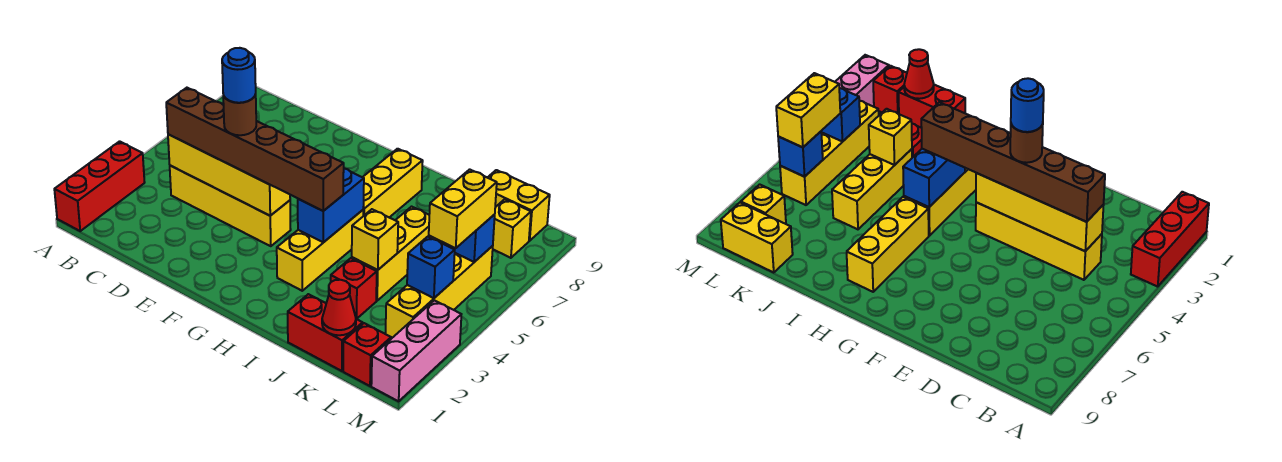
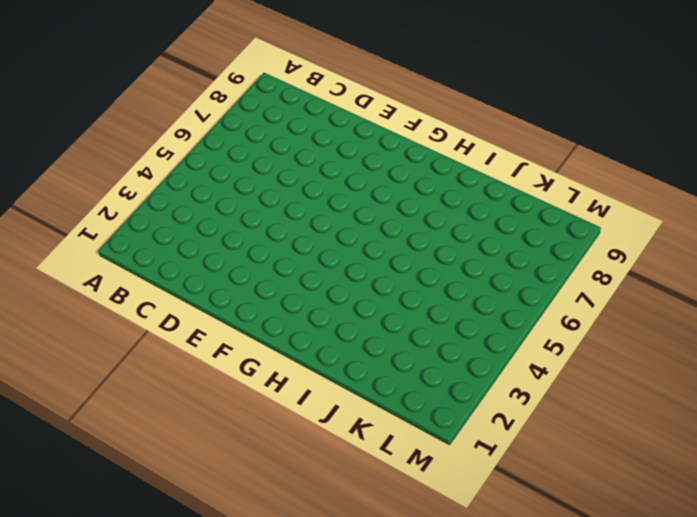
none -> red brick A1:A3 level 1
none -> yellow brick C4:F4 level 1
none -> yellow brick H3:H5 level 1

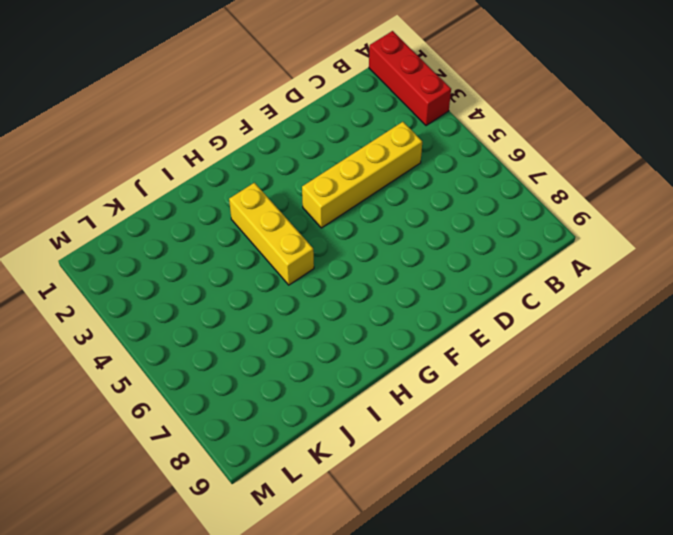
none -> yellow brick H6:H8 level 1
none -> red brick J1:K1 level 1
none -> red brick J3 level 1

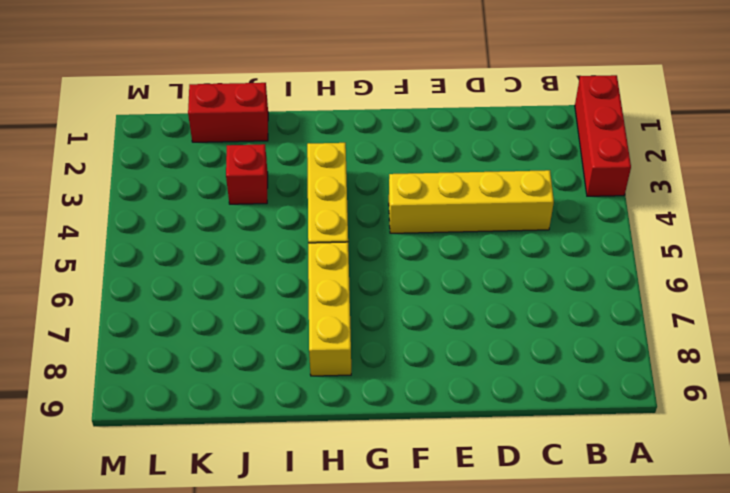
none -> yellow brick J4:J6 level 1
none -> yellow brick K9:L9 level 1
none -> red brick L1 level 1

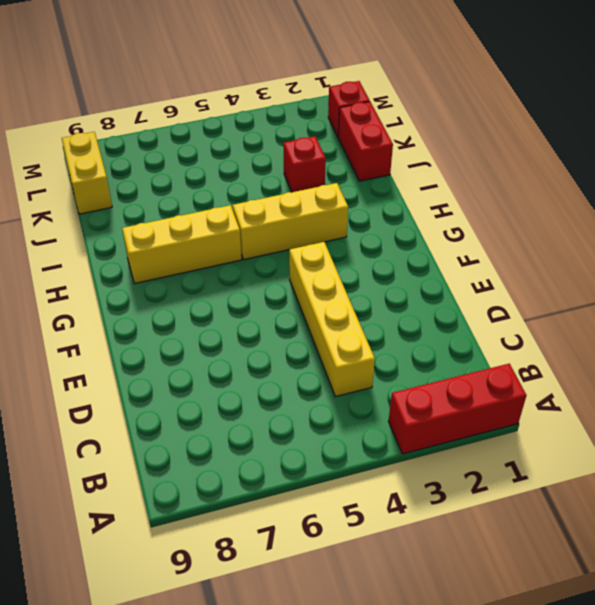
none -> yellow brick J4:J6 level 1
none -> yellow brick L3:L6 level 1
none -> yellow brick L8 level 1

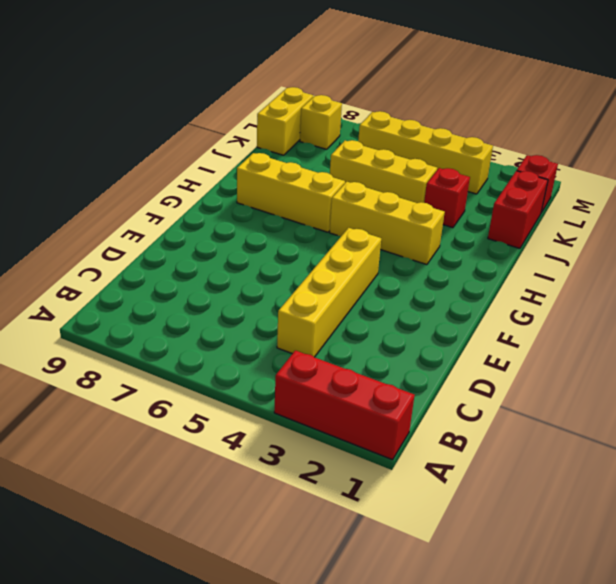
none -> pink brick M1:M3 level 1
none -> yellow brick C4:F4 level 2
none -> blue brick H4:H5 level 2

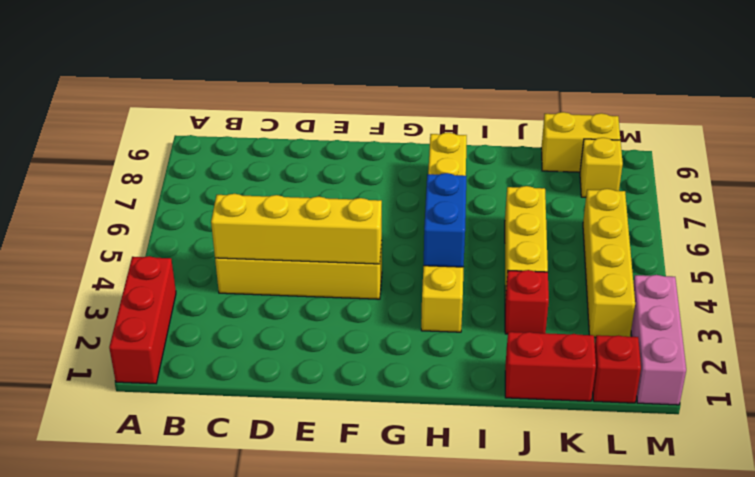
none -> yellow brick J4 level 2
none -> red cone K1 level 2
none -> blue brick L4 level 2

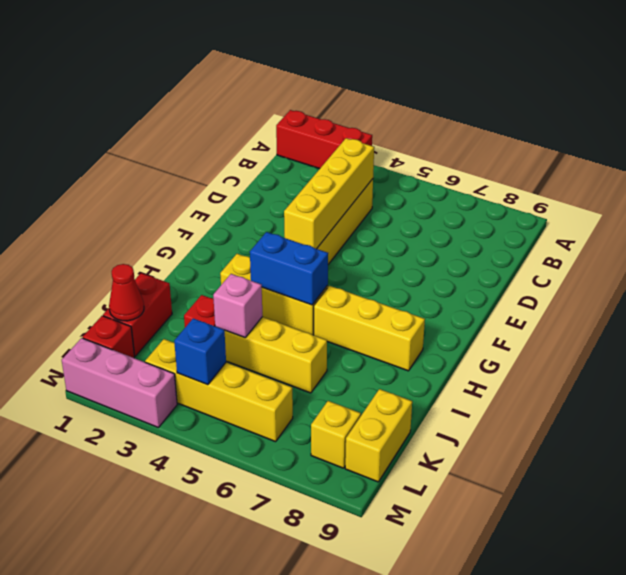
pink brick J4 level 2 -> yellow brick J4 level 2
none -> blue brick L6 level 2
none -> brown brick C4:H4 level 3
none -> yellow brick L5:L6 level 3

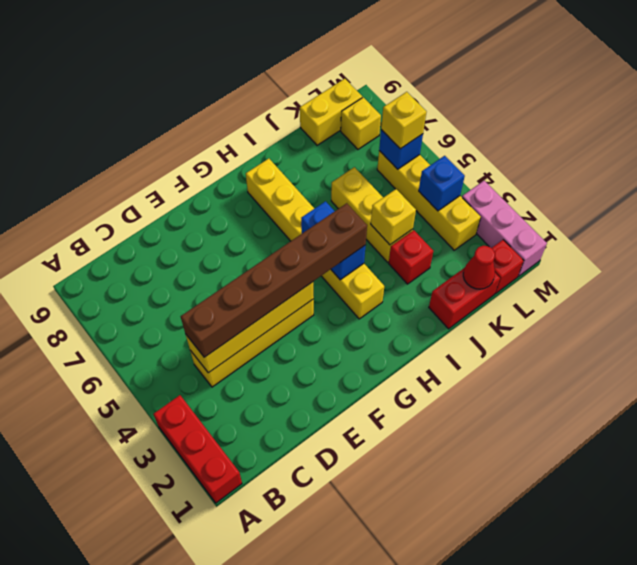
yellow brick L6 level 3 -> yellow brick L5:L6 level 3
none -> brown round brick E4 level 4
none -> blue round brick E4 level 5

